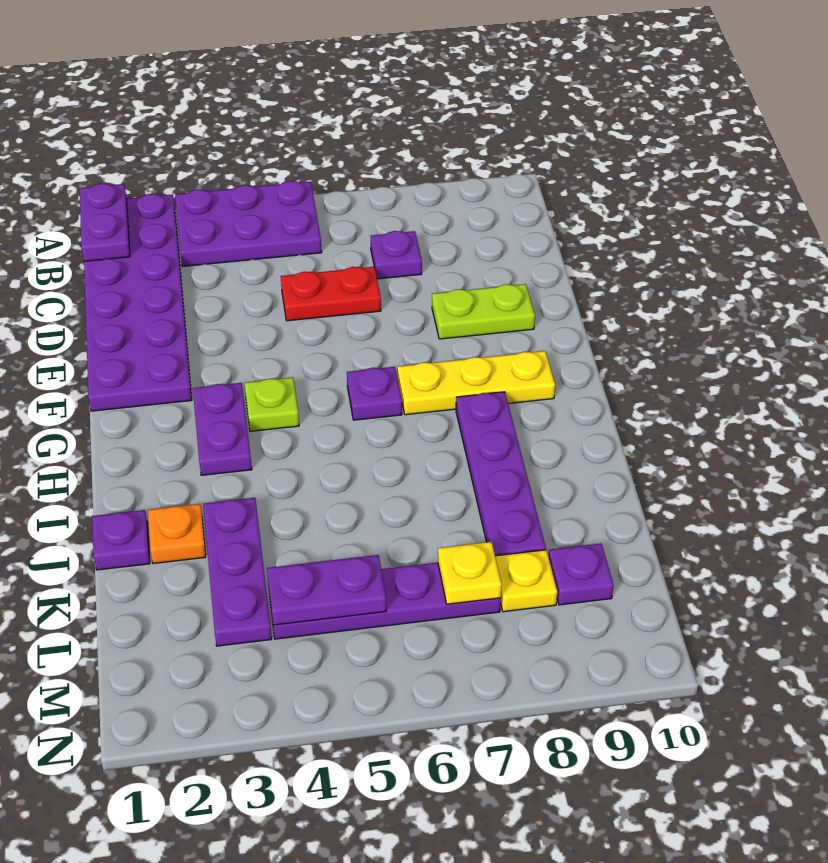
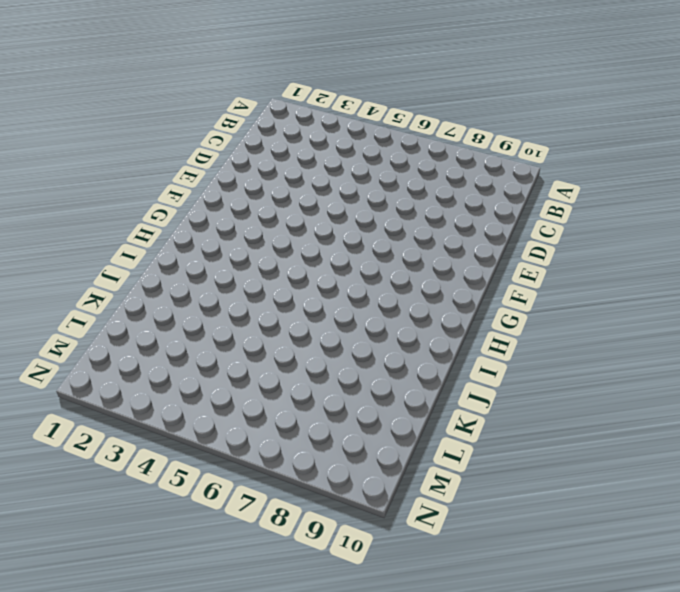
none -> purple plate A1:F2 level 1
none -> purple plate A3:B5 level 1
none -> purple plate C7 level 1

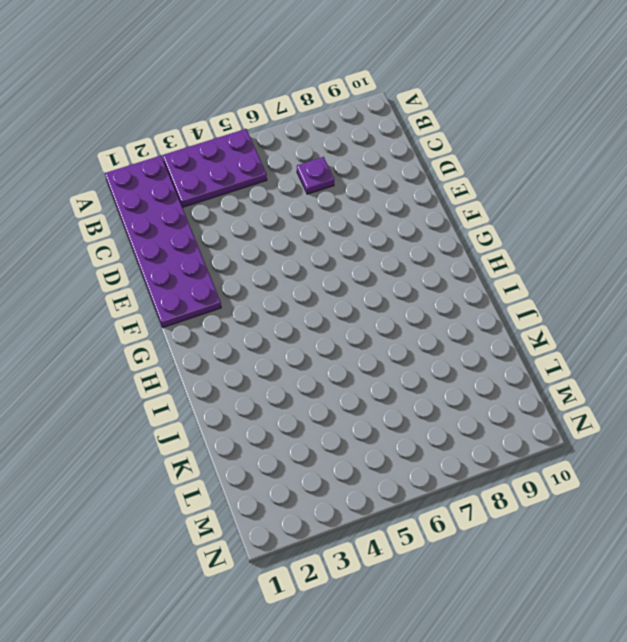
none -> red plate D5:D6 level 1
none -> lime plate E8:E9 level 1
none -> purple plate G3:H3 level 1

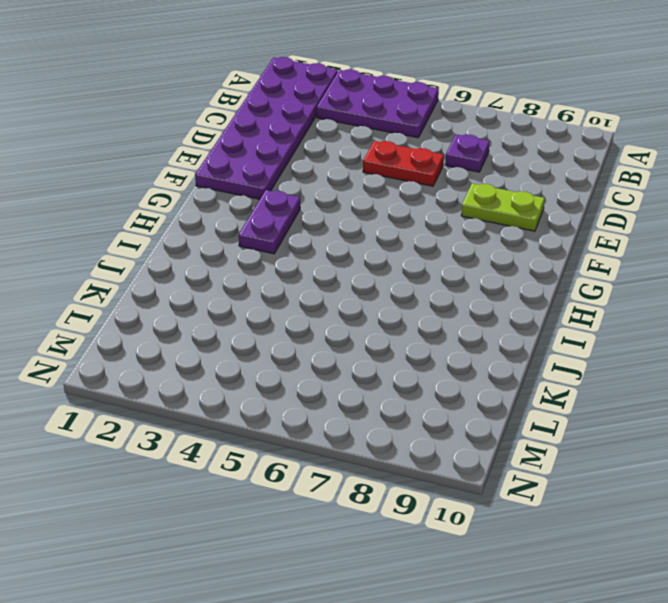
none -> lime plate G4 level 1
none -> purple plate G6 level 1
none -> yellow plate G7:G9 level 1

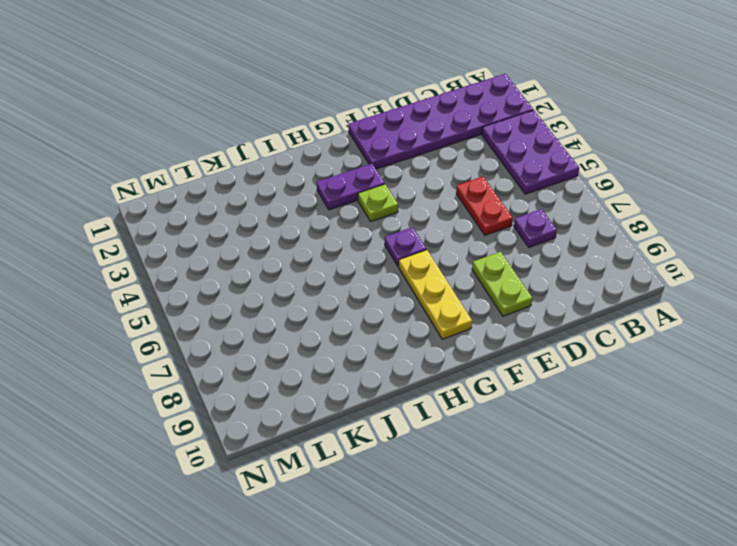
none -> purple plate H8:K8 level 1
none -> purple plate J1 level 1
none -> orange plate J2 level 1

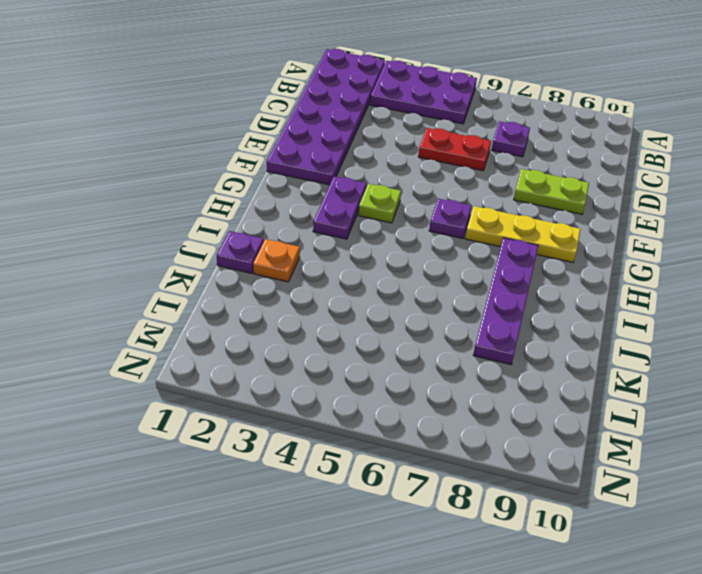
none -> purple plate J3:L3 level 1
none -> purple plate L4:L7 level 1
none -> yellow plate L8 level 1

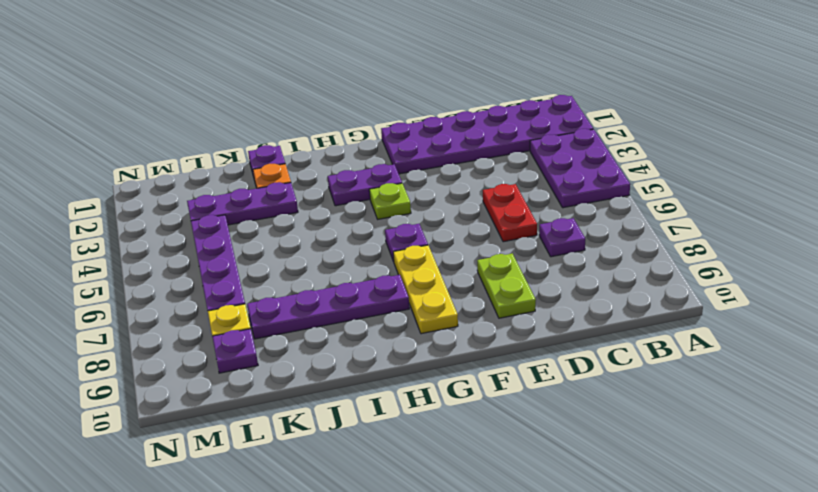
none -> purple plate A1:B1 level 2
none -> purple plate L4:L5 level 2
none -> yellow plate L7 level 2

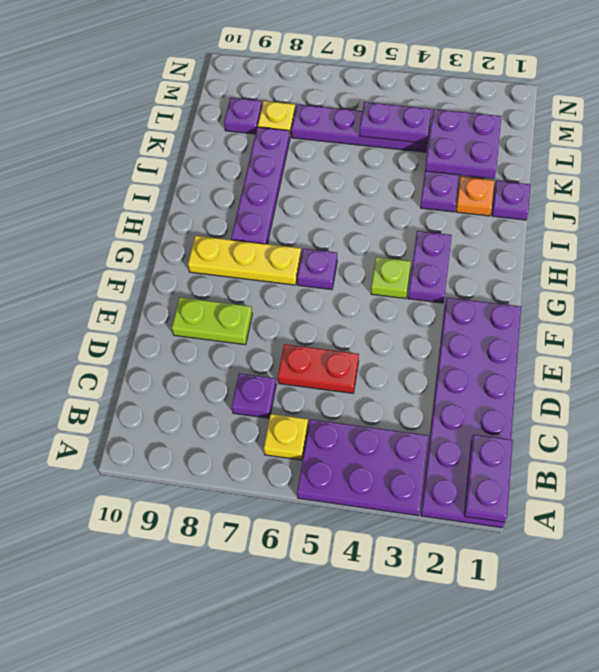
yellow plate B6 level 1 -> yellow plate L7 level 2
purple plate K2:L3 level 2 -> none

